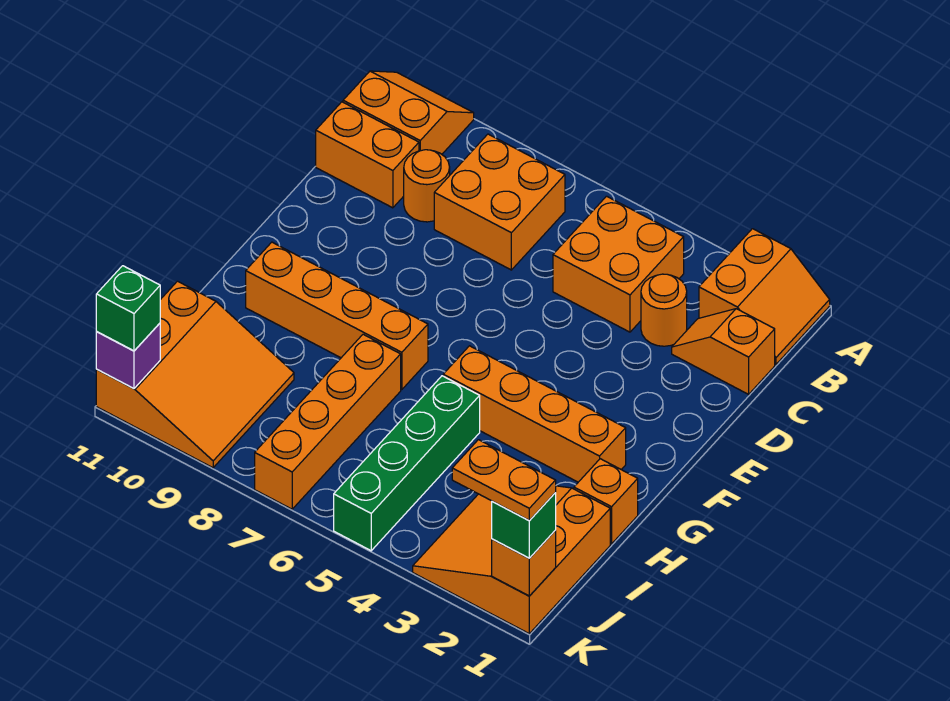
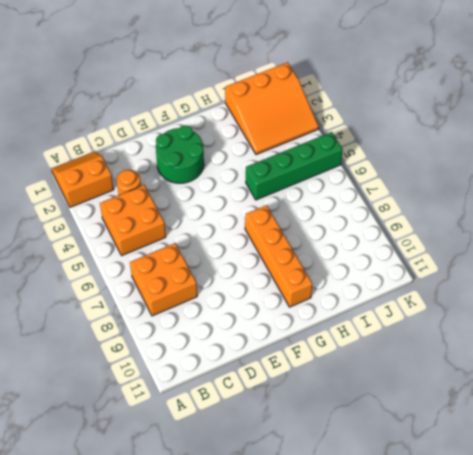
green round brick E2:F3 level 1 -> none
none -> orange slope A10:B11 level 1 top B
none -> orange slope C1:C2 level 1 top 1
none -> orange round brick C9 level 1

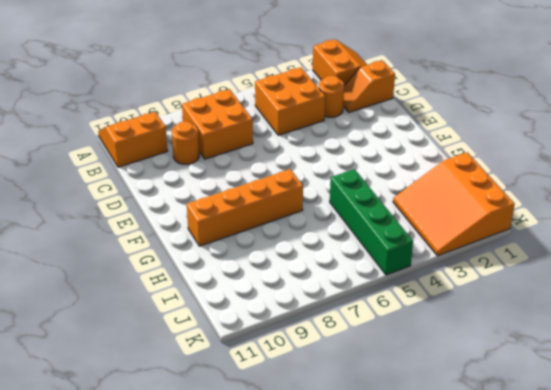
none -> orange brick C10:C11 level 1
none -> orange brick G2:G5 level 1
none -> orange brick H1 level 1

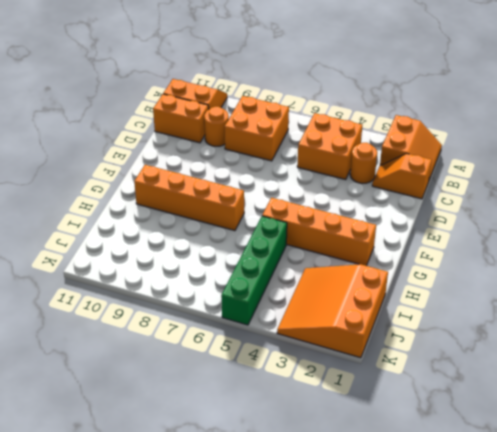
none -> orange brick H1 level 1
none -> orange brick H7:K7 level 1
none -> orange slope I9:K11 level 1 top 11

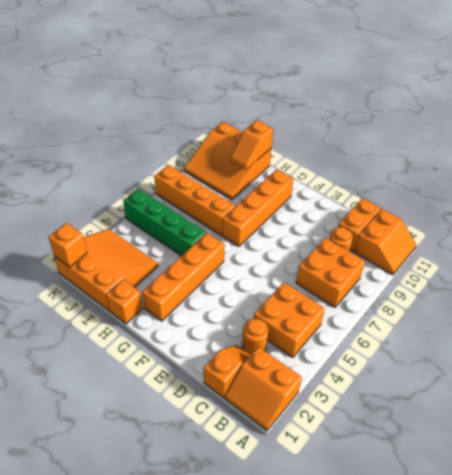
orange slope I10:I11 level 2 top 11 -> none
none -> purple brick K11 level 2
none -> green brick K1 level 3
none -> green brick K11 level 3

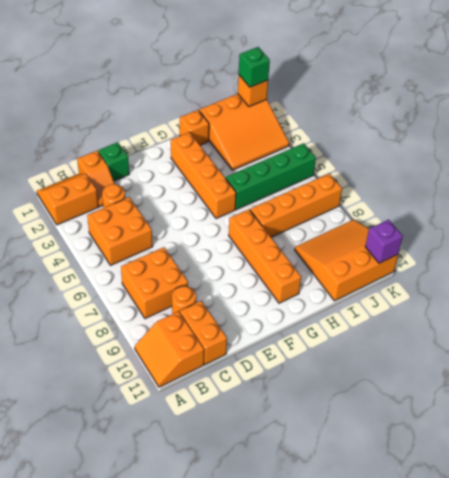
green brick D1 level 1 -> green brick K11 level 3
none -> orange plate K1:K2 level 4

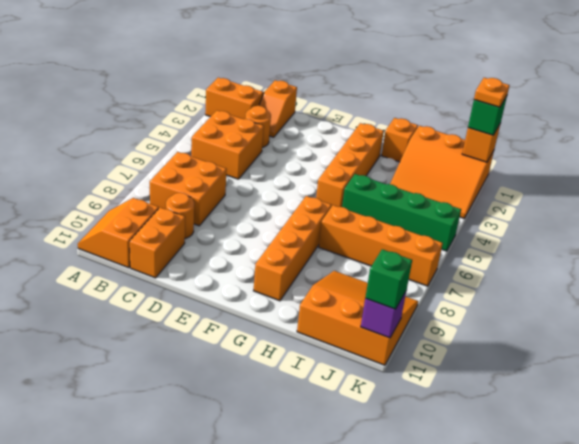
orange plate K1 level 4 -> orange plate K1:K2 level 4

